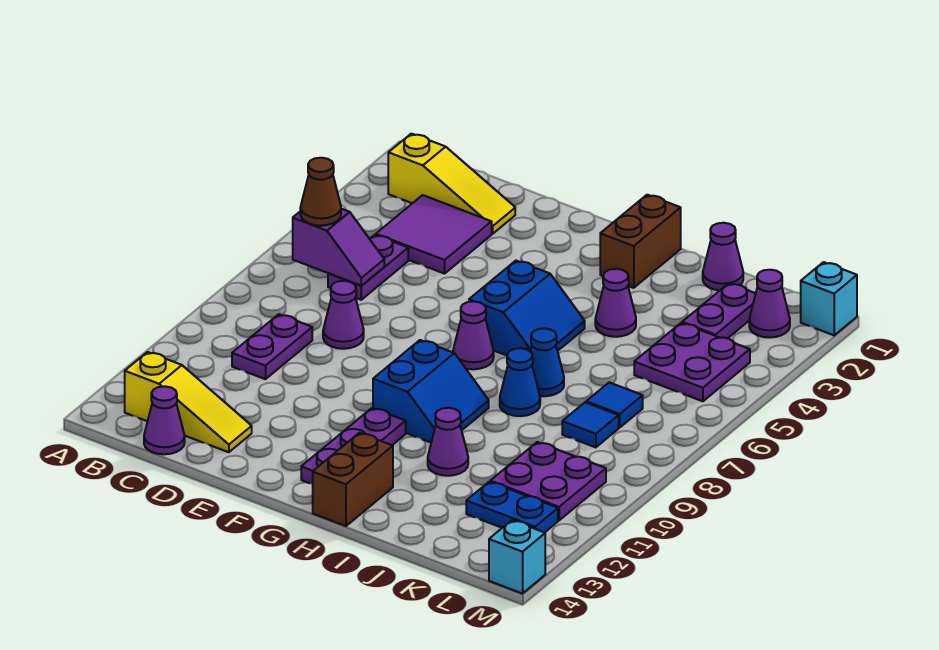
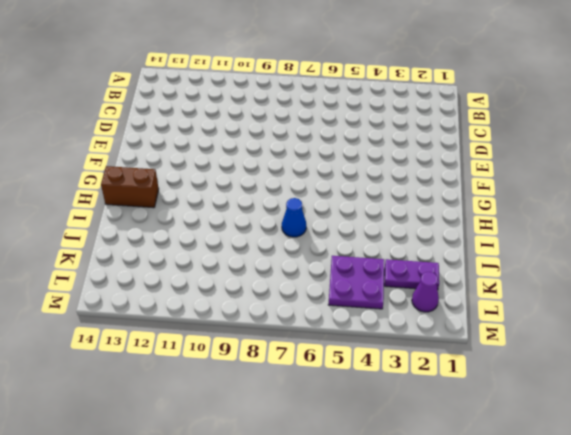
none -> yellow slope B2:D2 level 1 top B
none -> yellow slope B13:D13 level 1 top B
none -> purple tile C3:D4 level 1

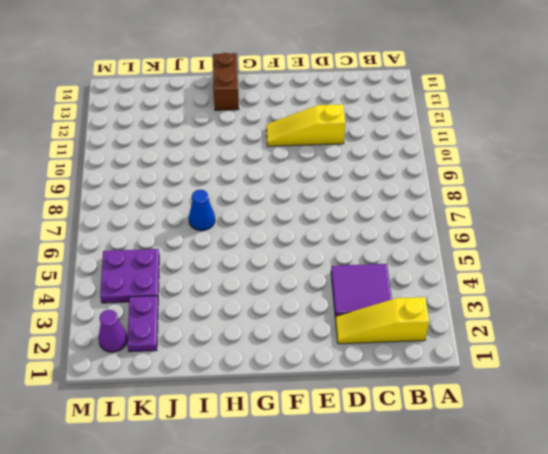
yellow slope D11:F11 level 1 top D -> yellow slope B13:D13 level 1 top B
none -> purple plate C5:C6 level 1
none -> purple plate C9:C10 level 1
none -> purple cone C14 level 1

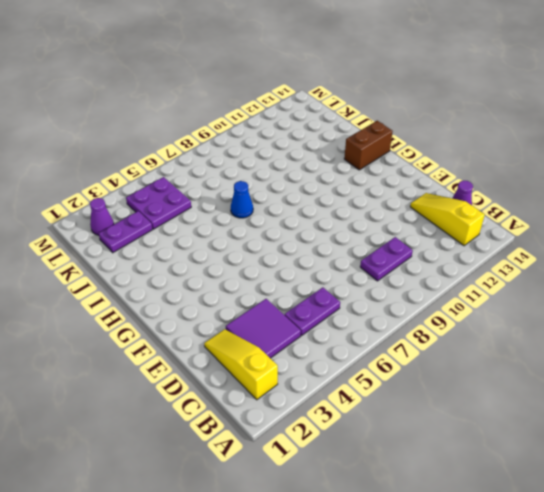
none -> purple cone D8 level 1
none -> blue slope G5:H6 level 1 top G
none -> purple cone G7 level 1

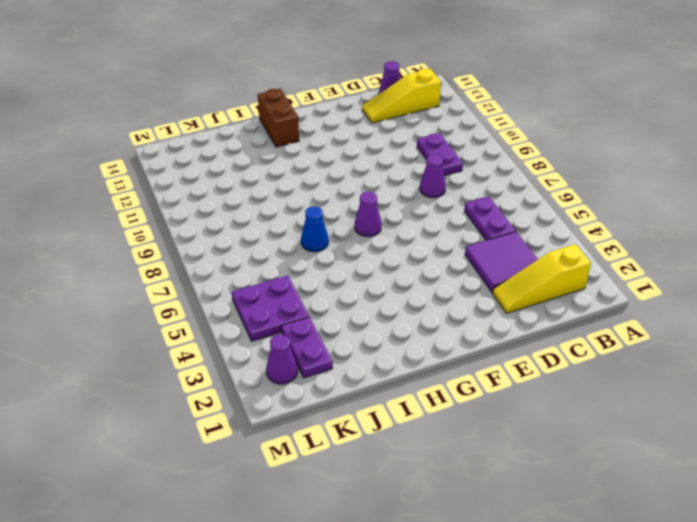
none -> blue slope G5:H6 level 1 top G
none -> blue slope G9:H10 level 1 top G
none -> purple plate G11:G13 level 1

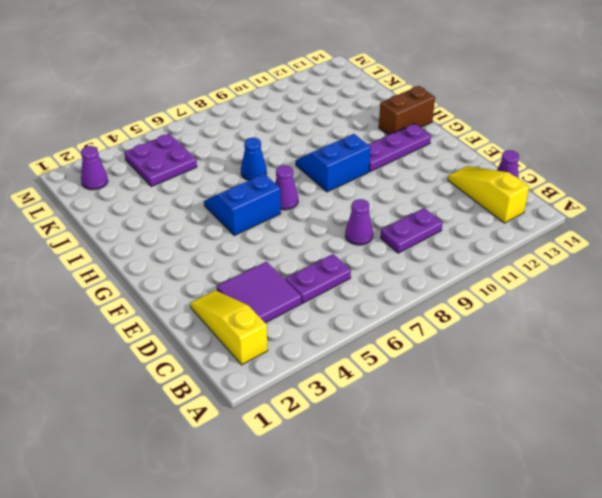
none -> brown brick H1:H2 level 1
none -> purple cone I4 level 1
none -> blue cone I8 level 1

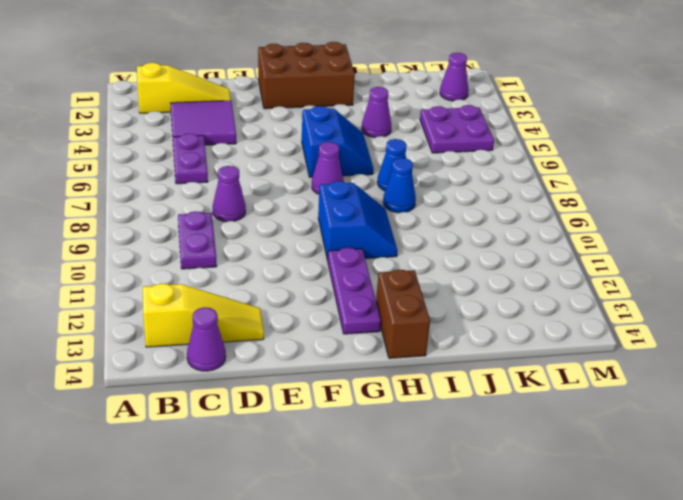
brown brick F1:H2 level 1 -> brown brick H1:H2 level 1
none -> purple cone I11 level 1
none -> purple cone J1 level 1
none -> purple plate K2:K3 level 1

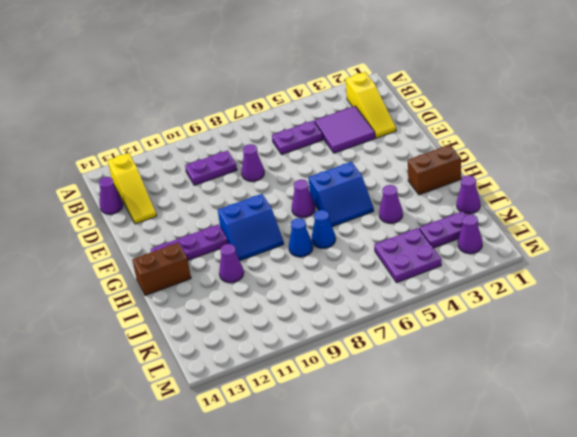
none -> blue tile K7 level 1
none -> blue tile K8 level 1
none -> purple plate K10:L11 level 1

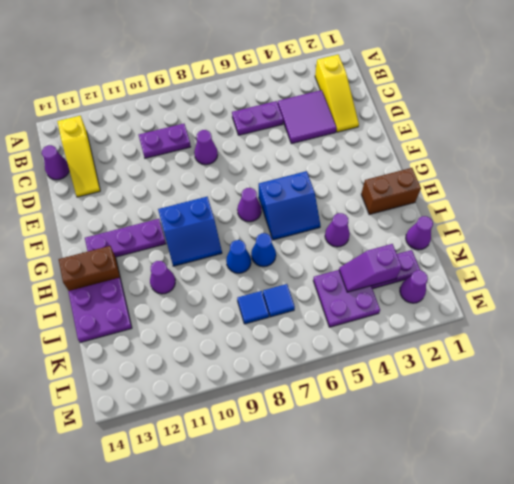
purple plate I13:J14 level 1 -> purple plate K10:L11 level 1
purple slope K3:K4 level 2 top 3 -> purple slope B6:C6 level 2 top B
none -> blue plate K12:L12 level 1
none -> cyan brick M1 level 1
none -> cyan brick M14 level 1

